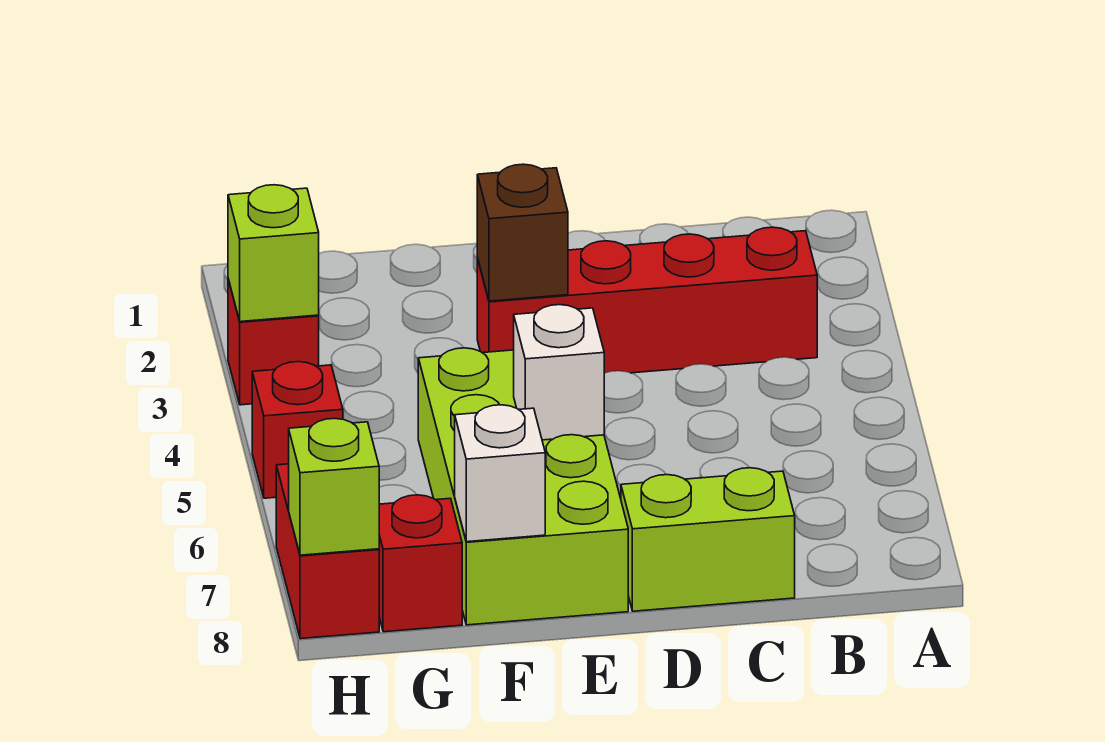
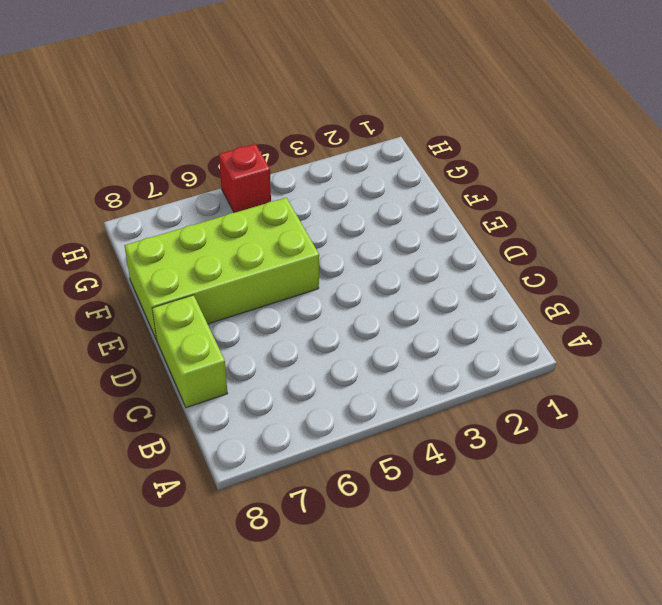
none -> red brick B3:E3 level 1
none -> red brick G8 level 1
none -> red brick H3 level 1

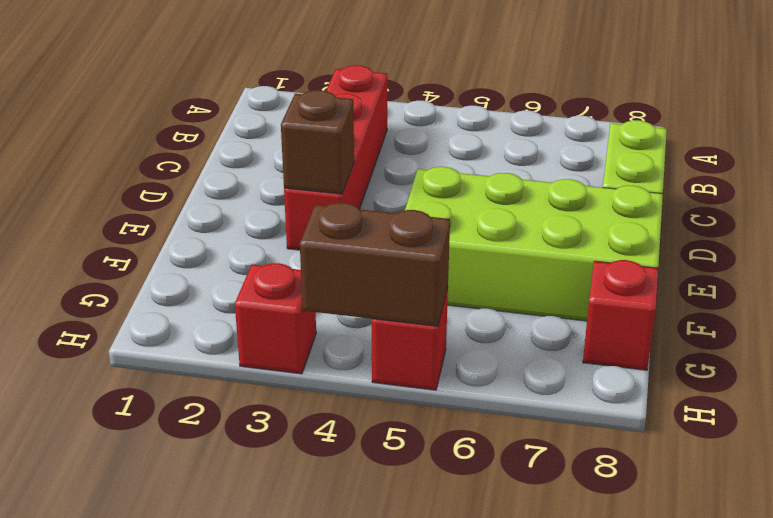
brown brick H4:H5 level 2 -> none
none -> red brick H7:H8 level 1
none -> white brick E6 level 2
none -> white brick F8 level 2

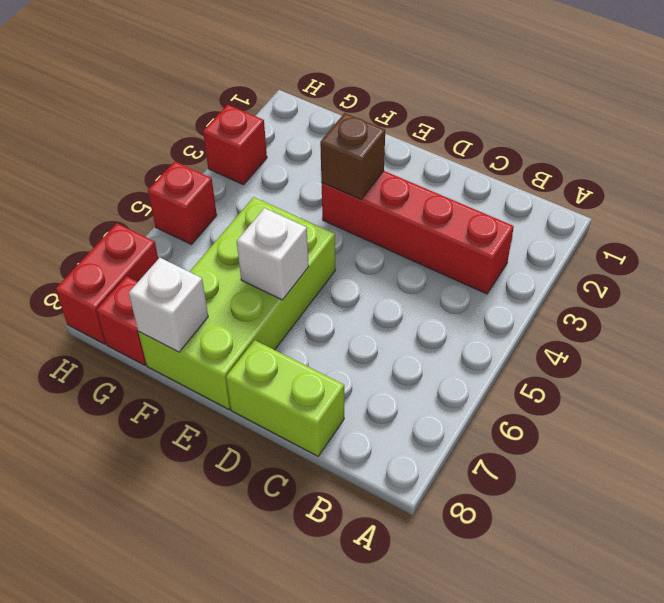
none -> lime brick H3 level 2
none -> lime brick H8 level 2

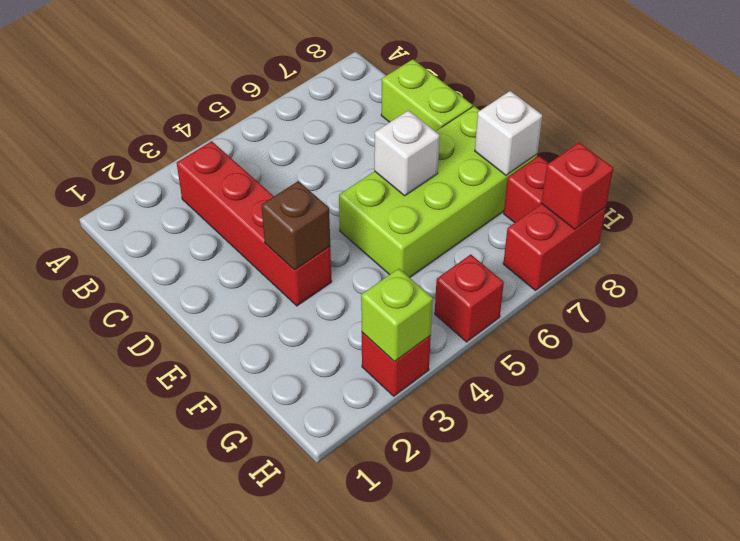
red brick H8 level 2 -> lime brick H8 level 2

